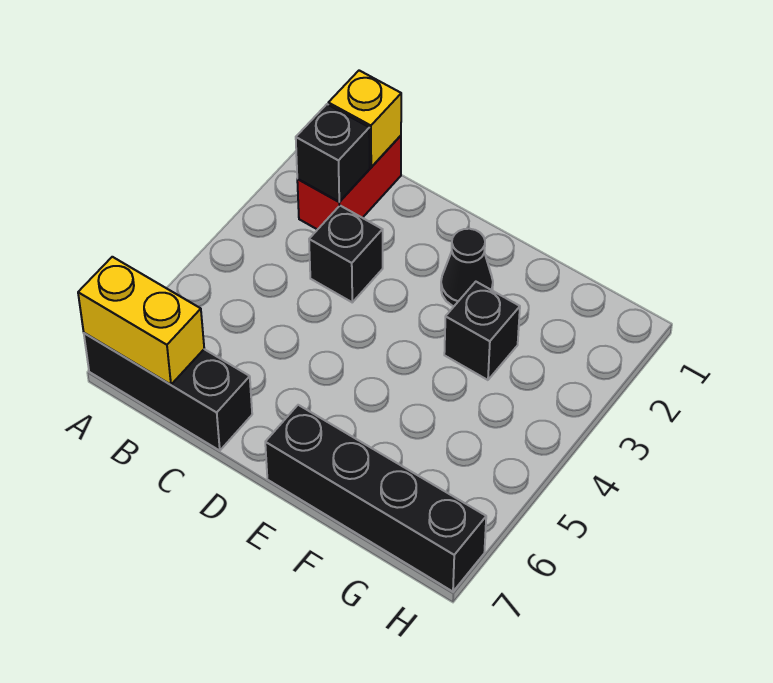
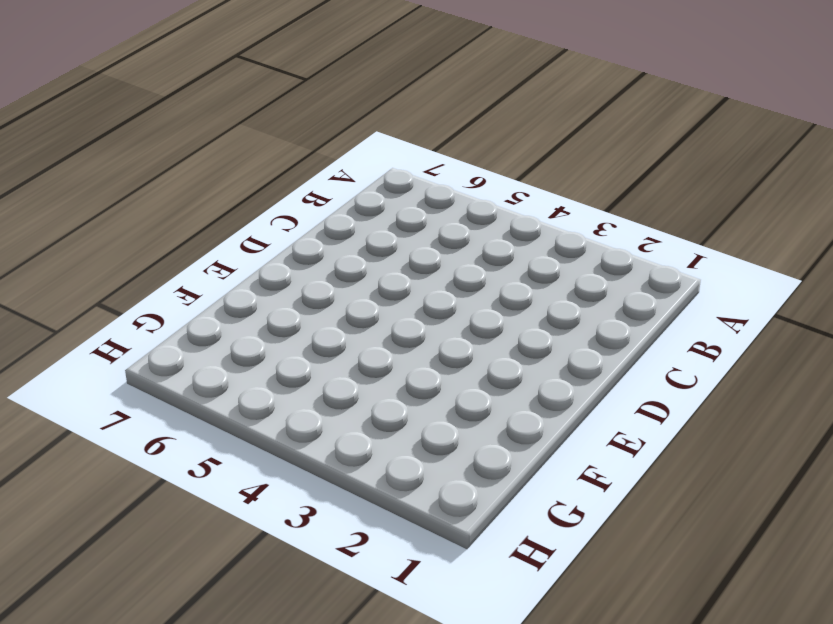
none -> black brick A7:C7 level 1
none -> red brick B1:B2 level 1

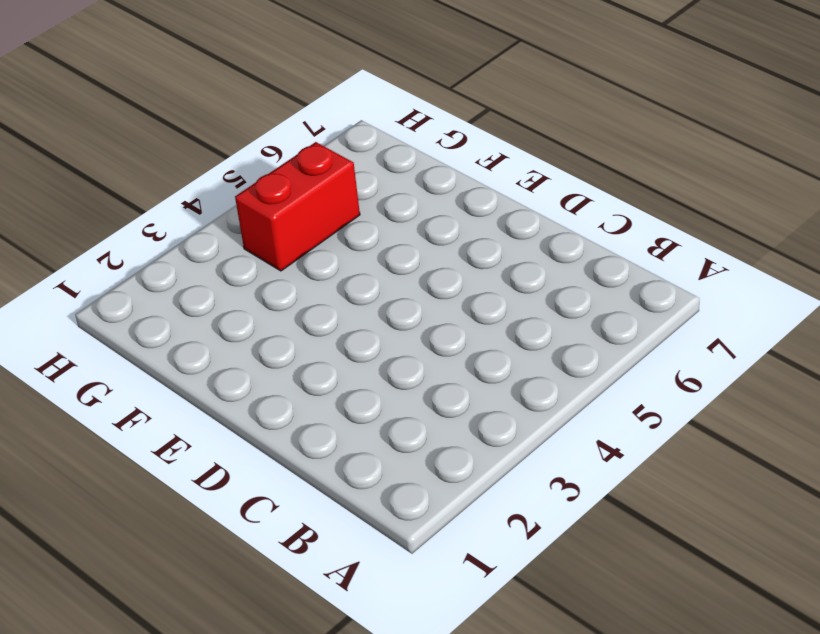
red brick G4:G5 level 1 -> red brick B1:B2 level 1
none -> black brick A7:C7 level 1
none -> black brick C3 level 1

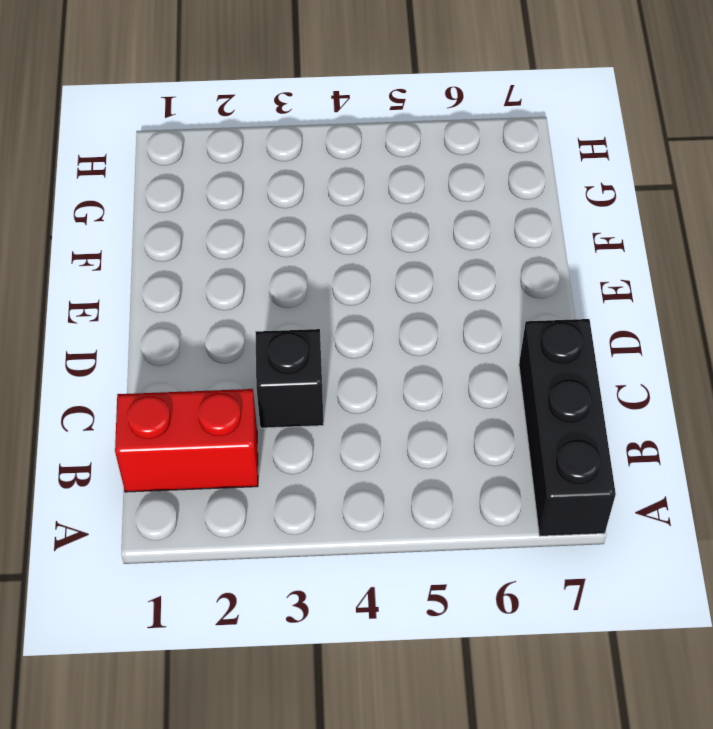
none -> black cone E2 level 1
none -> black brick E7:H7 level 1

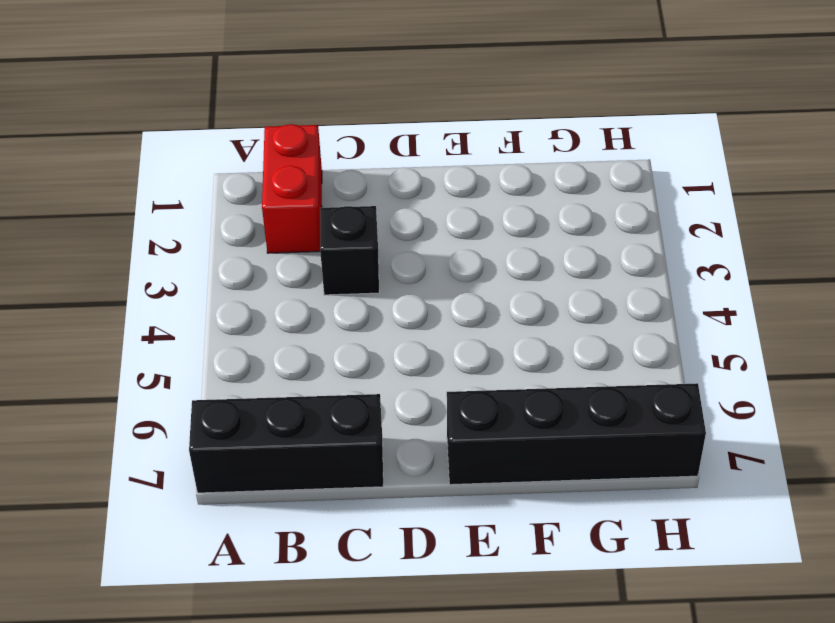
none -> black cone E2 level 1
none -> black brick F3 level 1

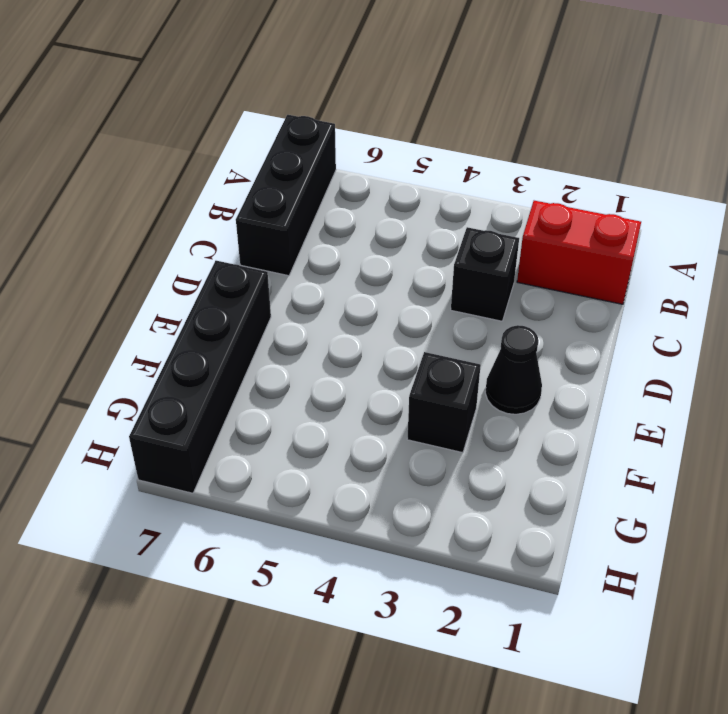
none -> yellow brick A7:B7 level 2
none -> yellow brick B1 level 2

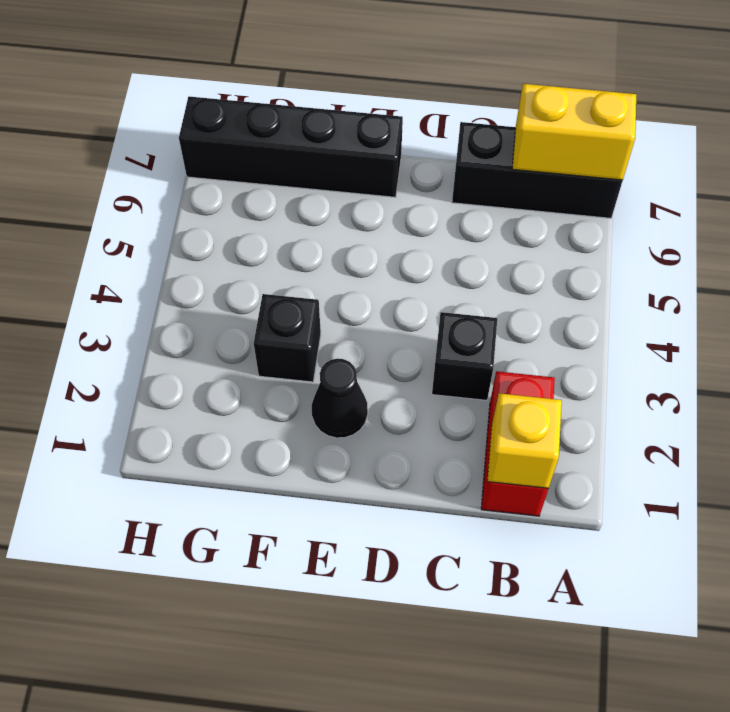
none -> black brick B2 level 2

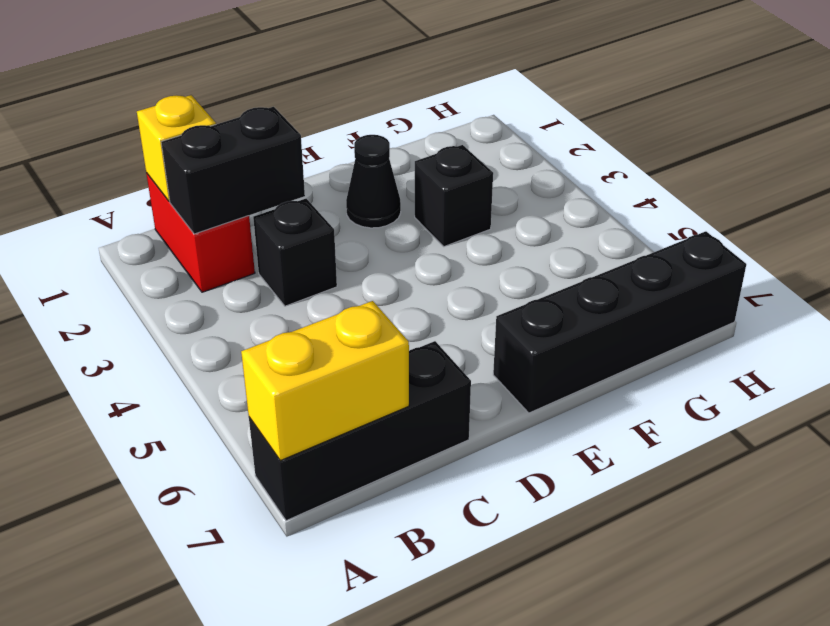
black brick B2:C2 level 2 -> black brick B2 level 2

